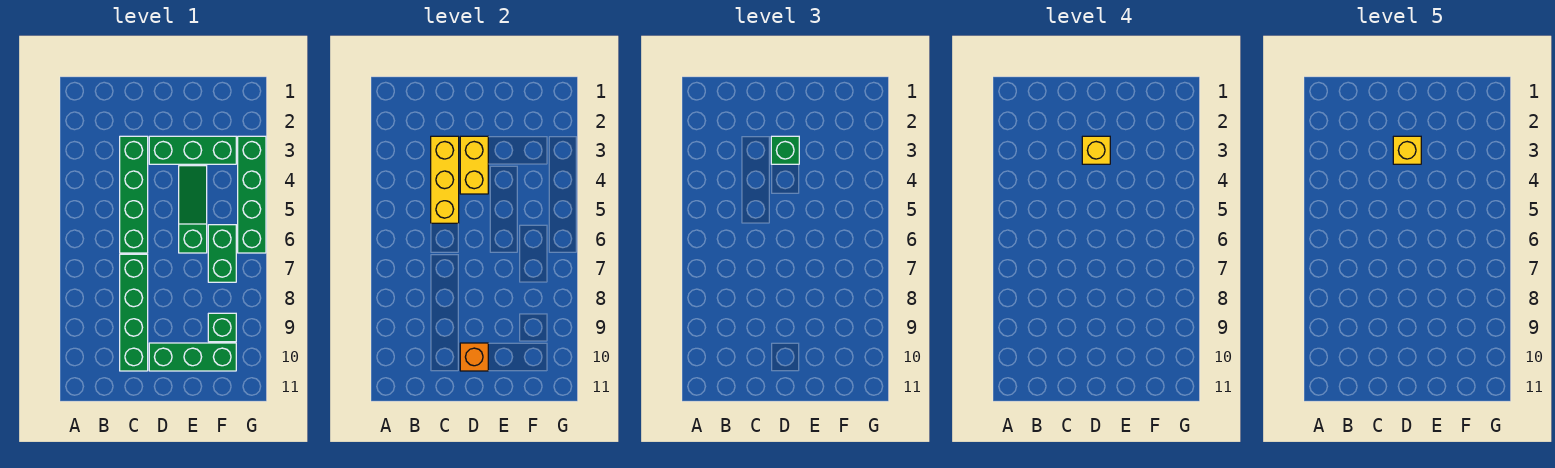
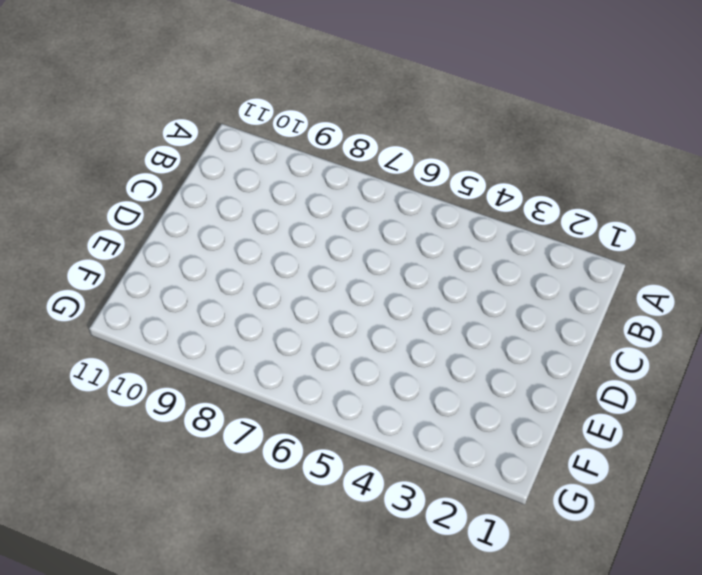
none -> green brick C3:C6 level 1
none -> green brick C7:C10 level 1
none -> green brick D3:F3 level 1

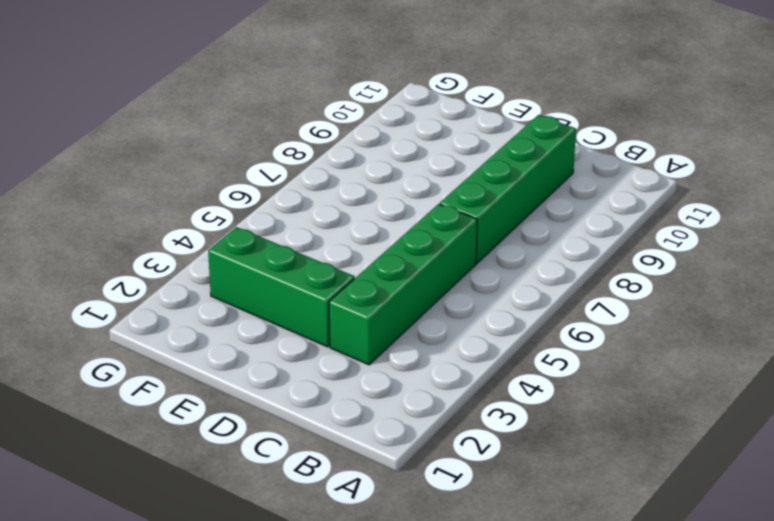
none -> green brick D10:F10 level 1
none -> green slope E4:E6 level 1 top 6
none -> green brick F6:F7 level 1

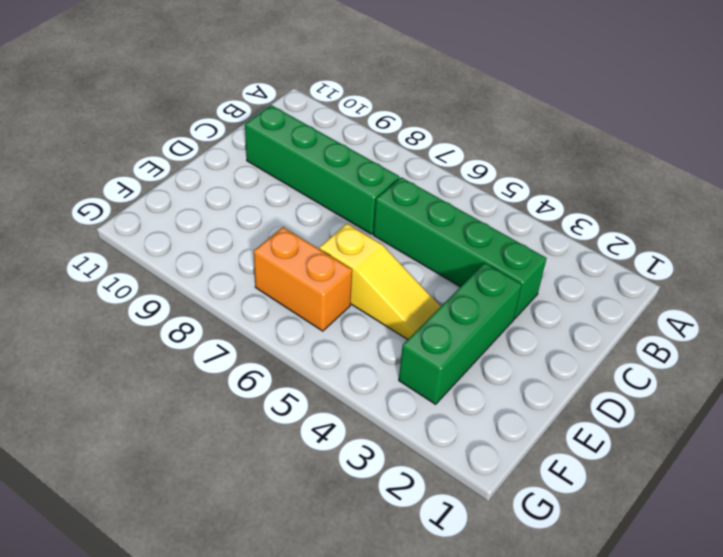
yellow slope E4:E6 level 1 top 6 -> green slope E4:E6 level 1 top 6
orange brick F6:F7 level 1 -> green brick F6:F7 level 1
none -> green brick D10:F10 level 1
none -> green brick F9 level 1
none -> green brick G3:G6 level 1

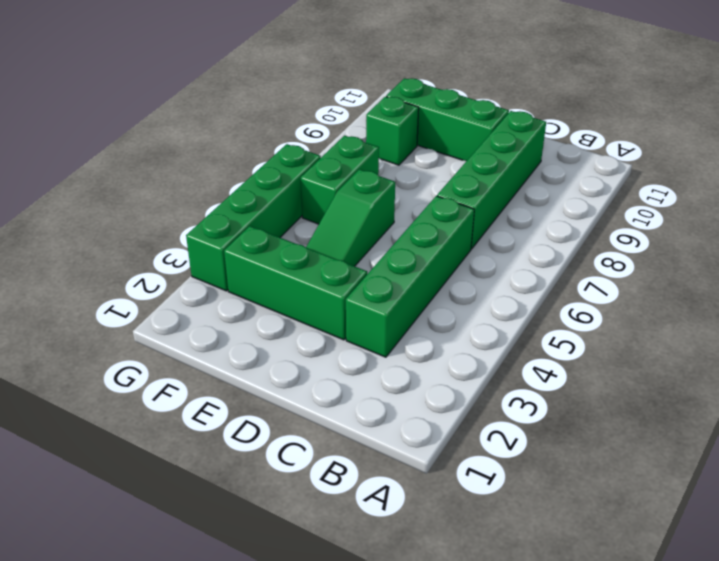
none -> yellow brick C3:C5 level 2
none -> yellow brick D3:D4 level 2
none -> orange brick D10 level 2

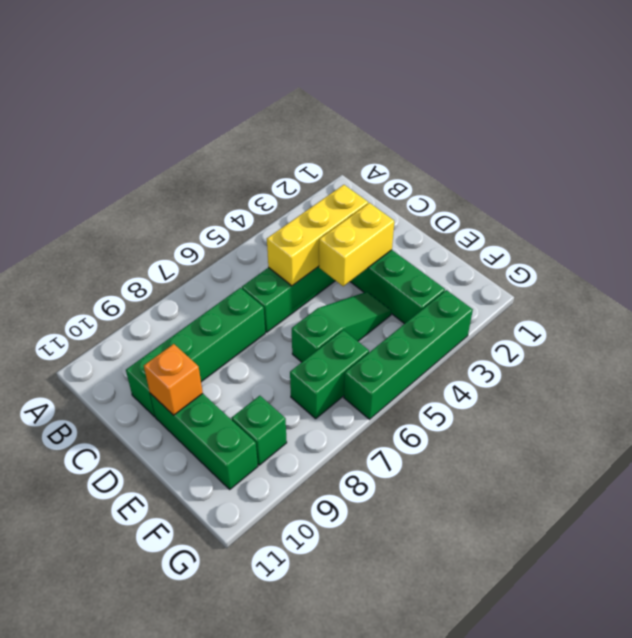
none -> green brick D3 level 3
none -> yellow brick D3 level 4
none -> yellow brick D3 level 5

